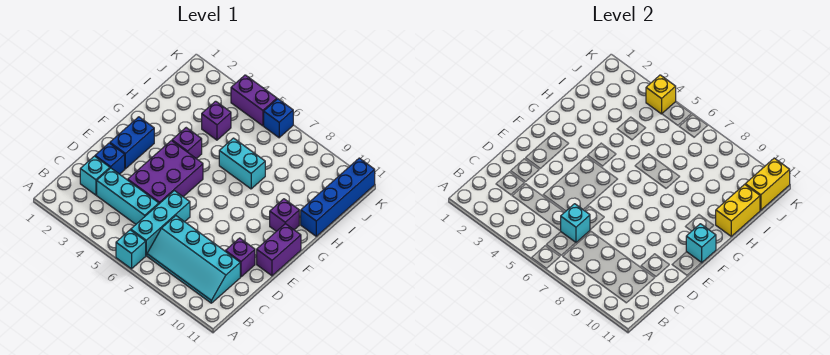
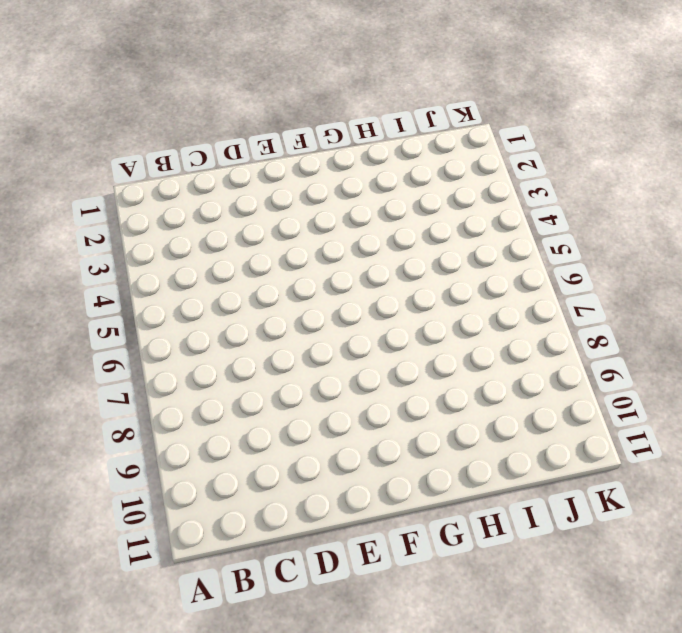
none -> cyan brick A6 level 1
none -> cyan brick B6:D6 level 1
none -> cyan slope B7:C10 level 1 top C

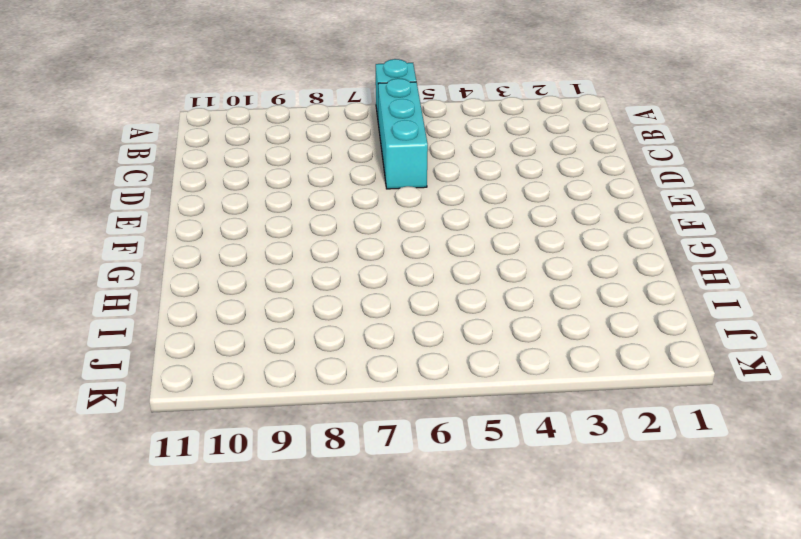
none -> cyan slope B7:C10 level 1 top C
none -> cyan brick C2 level 1
none -> cyan brick C3:C5 level 1

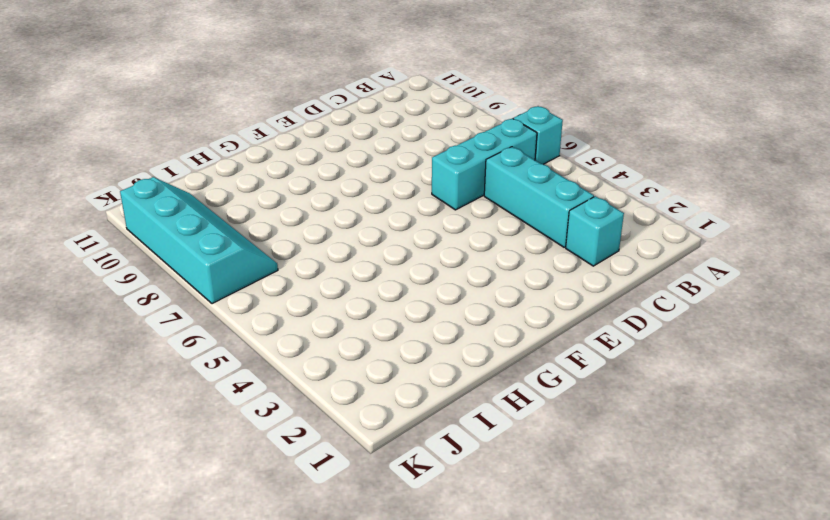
cyan slope J7:K10 level 1 top K -> cyan slope B7:C10 level 1 top C
none -> blue brick D2 level 1
none -> purple brick D4:F5 level 1
none -> purple brick D10 level 1

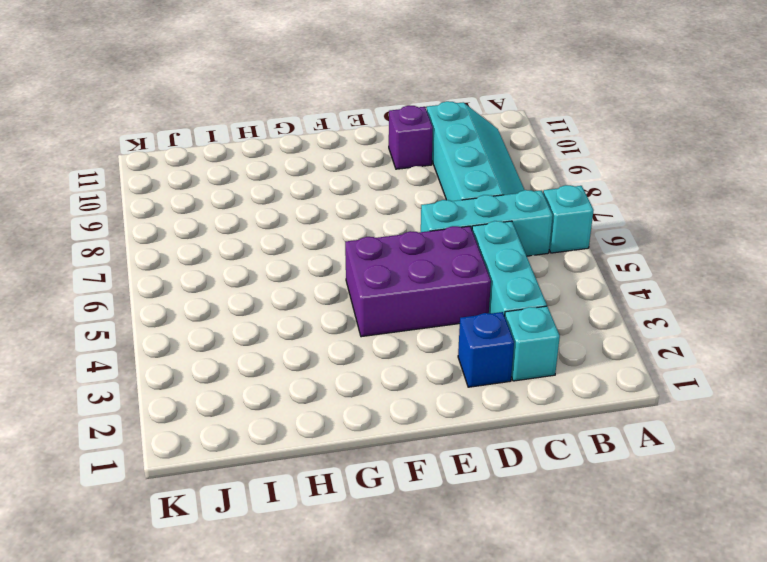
none -> blue brick E2:F2 level 1
none -> purple brick E11:F11 level 1
none -> purple brick G4 level 1

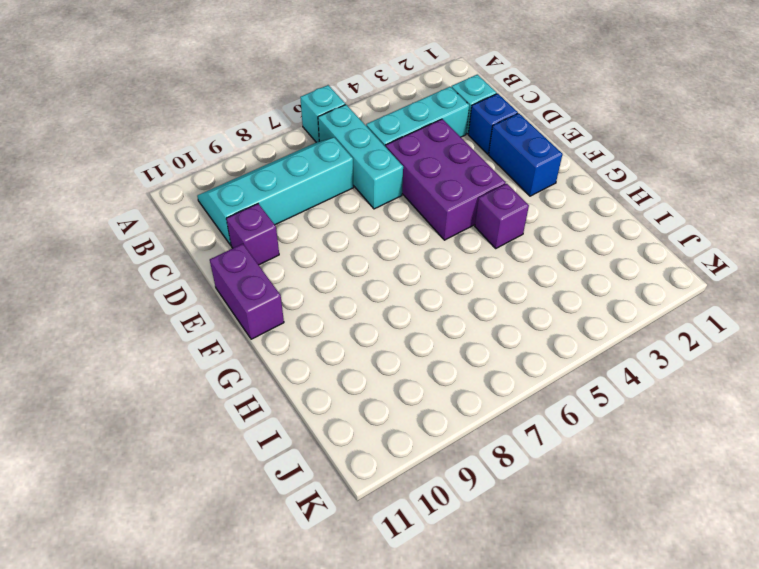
none -> purple brick G10 level 1
none -> cyan brick H6:H7 level 1
none -> blue brick H11:K11 level 1

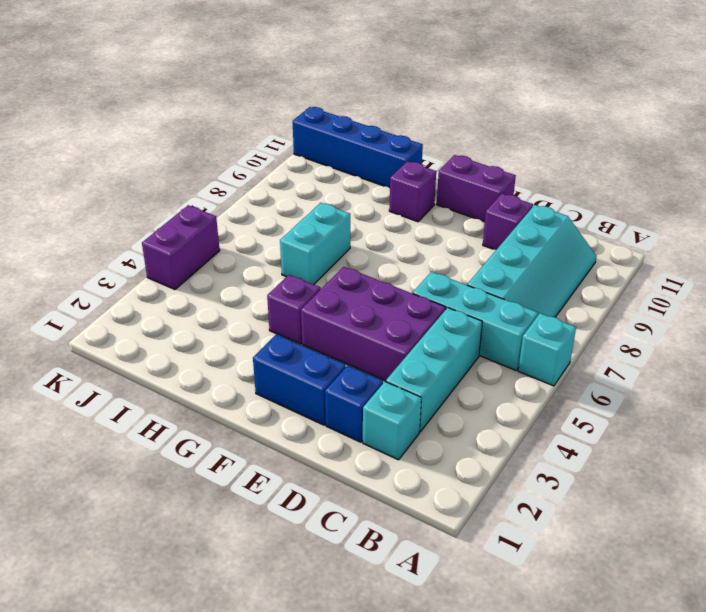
none -> purple brick I4 level 1
none -> blue brick K6 level 1
none -> cyan brick C6 level 2

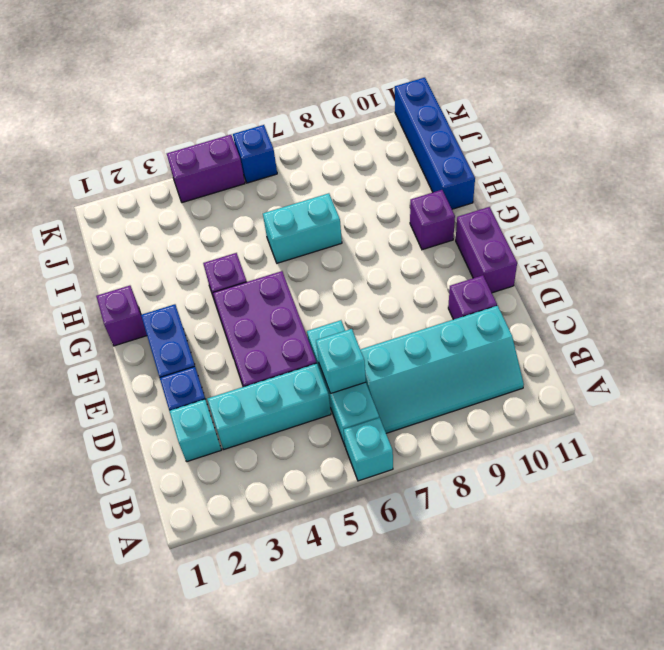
purple brick G1 level 1 -> purple brick I4 level 1
none -> cyan brick F11 level 2
none -> yellow brick H11:I11 level 2
none -> yellow brick J11:K11 level 2

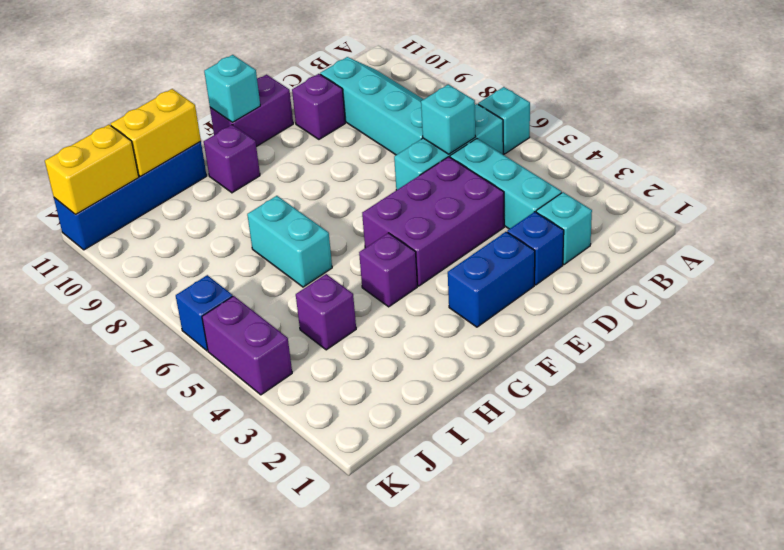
none -> yellow brick K4 level 2

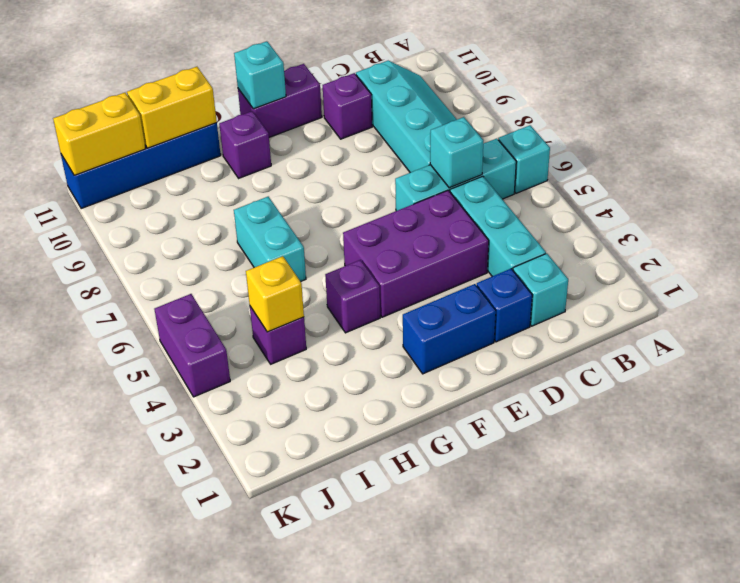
yellow brick I4 level 2 -> yellow brick K4 level 2
none -> blue brick K6 level 1

